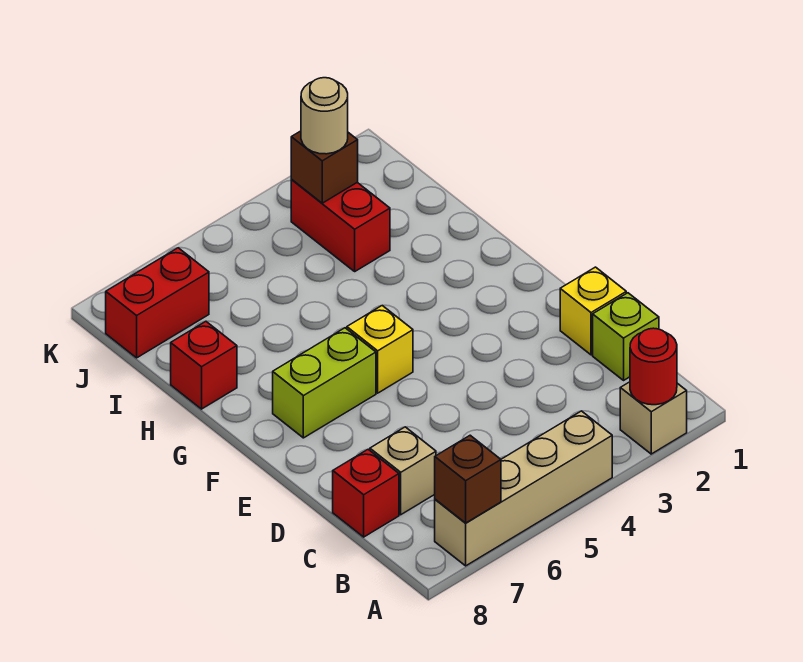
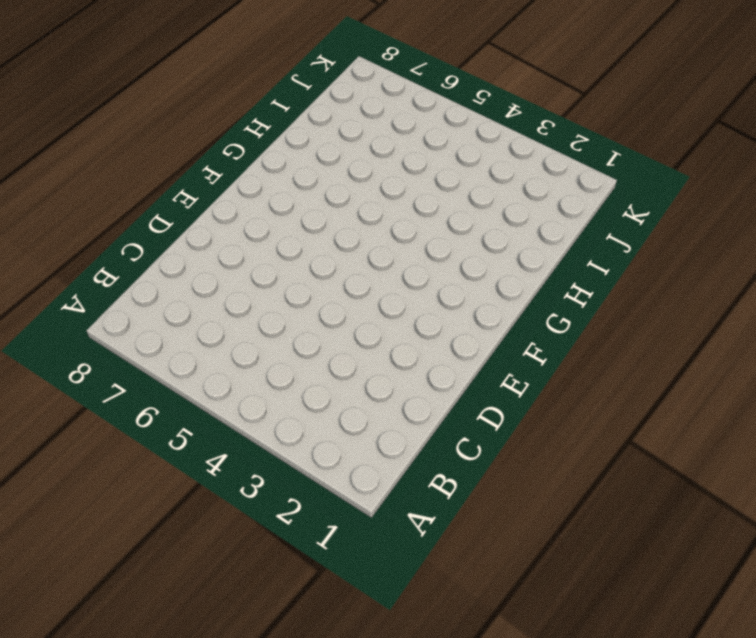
none -> tan brick A2 level 1
none -> tan brick A4:A7 level 1
none -> lime brick C1 level 1

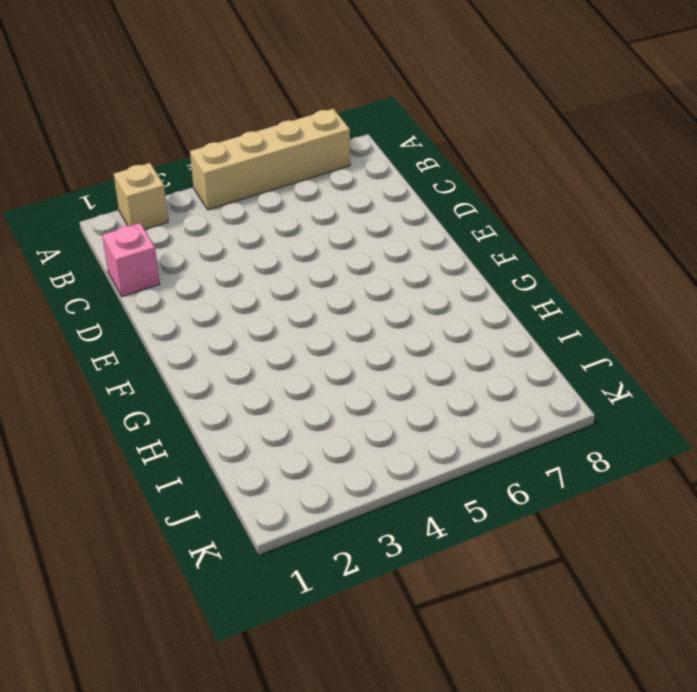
pink brick C1 level 1 -> lime brick C1 level 1
none -> tan brick C7 level 1
none -> red brick C8 level 1
none -> yellow brick D1 level 1

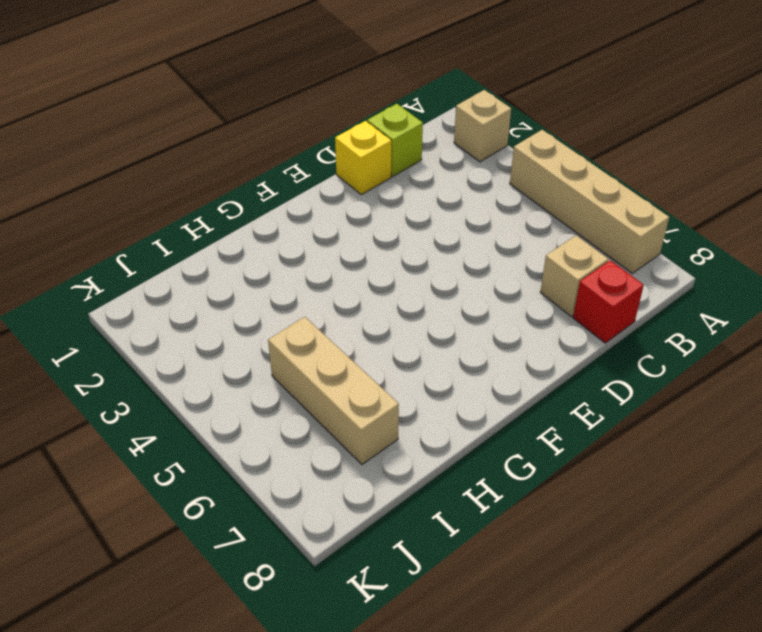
tan brick I5:I7 level 1 -> none
none -> yellow brick F5 level 1
none -> lime brick F6:F7 level 1
none -> red brick H8 level 1

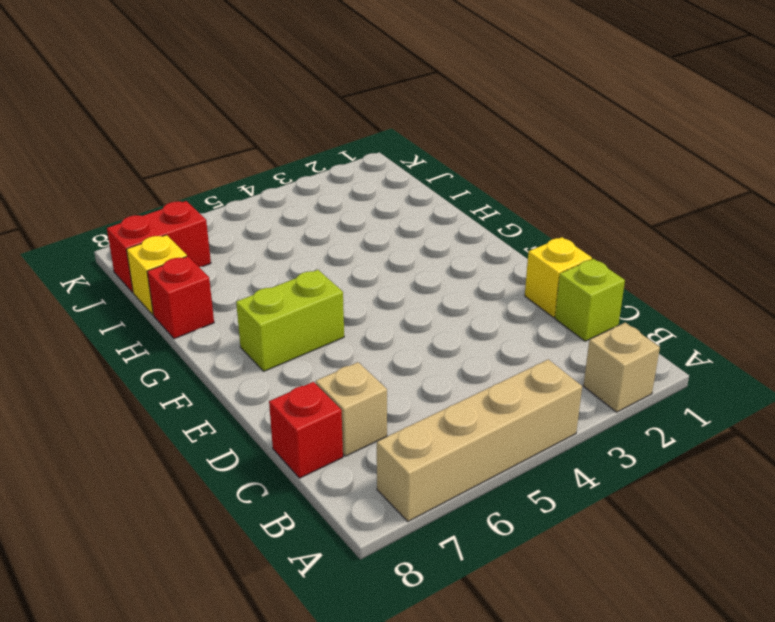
yellow brick I8 level 1 -> yellow brick F5 level 1
none -> red brick I3:J3 level 1
none -> red round brick A2 level 2
none -> brown brick A7 level 2

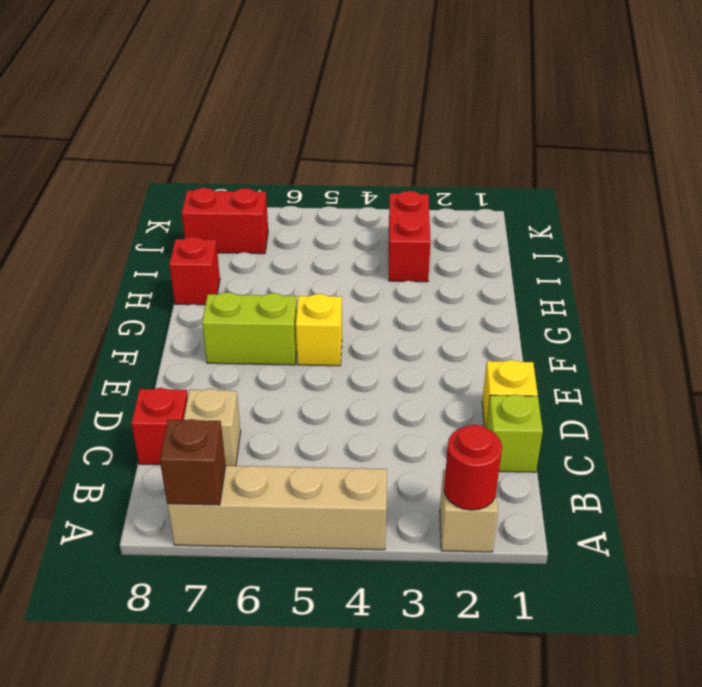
none -> brown brick J3 level 2
none -> tan round brick J3 level 3

